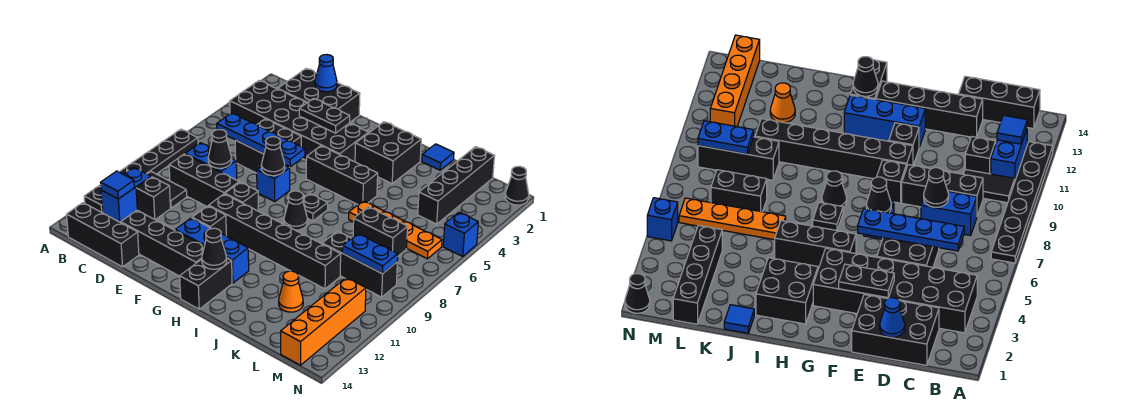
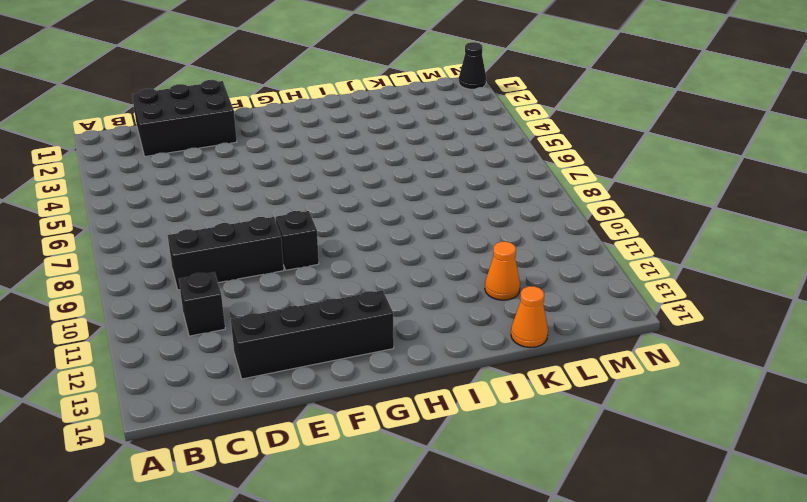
orange cone K14 level 1 -> none
none -> black plate A7:A12 level 1
none -> black brick B3:G4 level 1
none -> black tile B10:C10 level 1
none -> blue brick B11:B12 level 1

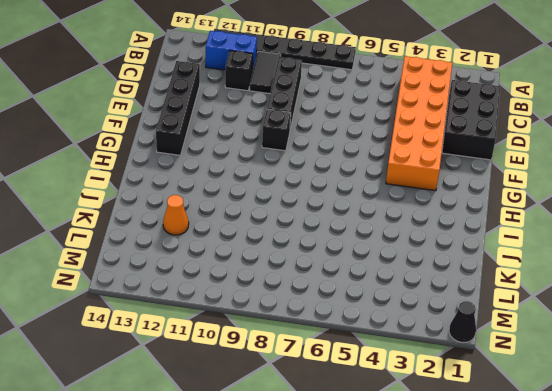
orange brick B3:G4 level 1 -> black brick B3:G4 level 1
none -> black brick B14:D14 level 1
none -> blue brick C8:D8 level 1
none -> black brick D5:E6 level 1
none -> blue brick F7 level 1

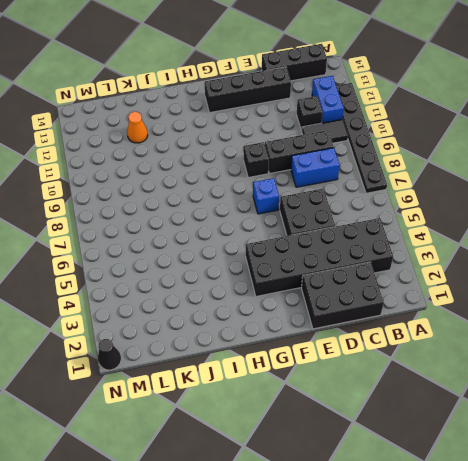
none -> black brick F10:K10 level 1
none -> black brick F11 level 1
none -> blue brick F12:H12 level 1
none -> black brick G5:I5 level 1

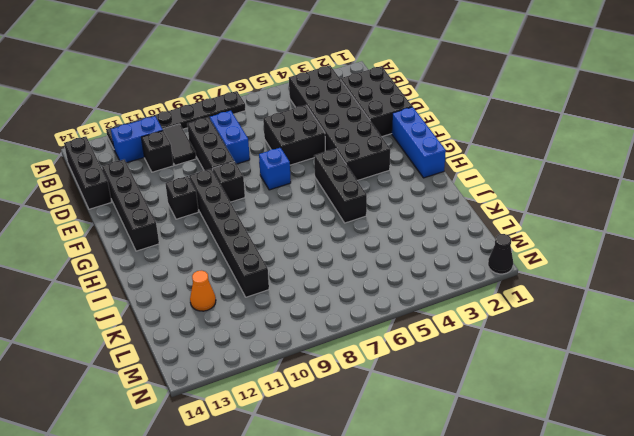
blue brick F1:H1 level 1 -> blue brick F12:H12 level 1
none -> black brick H2:I3 level 1
none -> black plate H7 level 1
none -> black cone H8 level 1
none -> black brick H13:H14 level 1

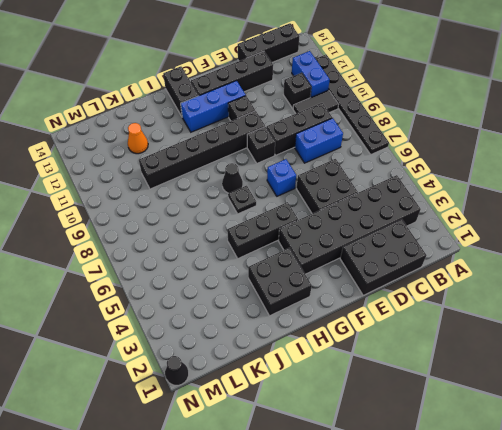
none -> blue tile J1 level 1
none -> orange plate J6:M6 level 1
none -> black brick K7:L7 level 1
none -> black brick K9:M9 level 1

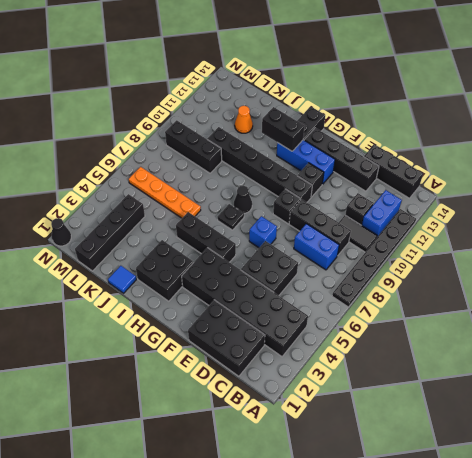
black brick H12:I12 level 2 -> black brick K7:L7 level 1
none -> orange brick M11:M14 level 1
none -> blue brick N5 level 1
none -> blue tile B12 level 2
none -> blue plate C6:F6 level 2

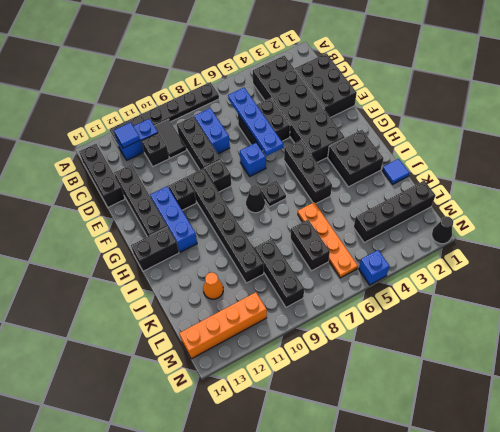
none -> blue cone D1 level 2
none -> black cone D8 level 2
none -> black plate E3:F3 level 2
none -> black cone F7 level 2

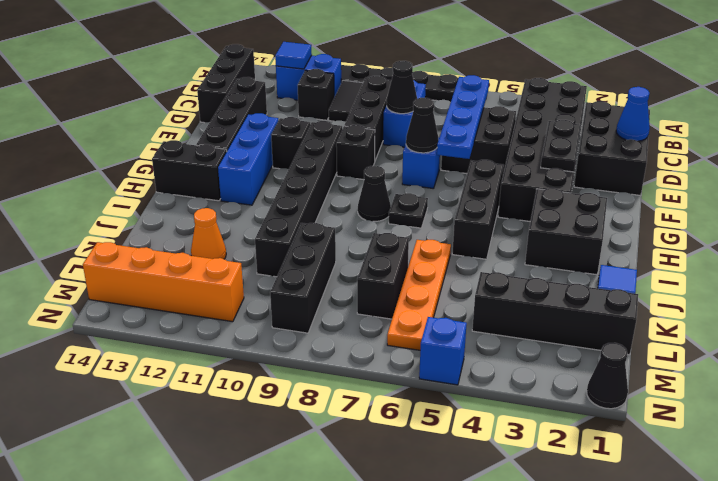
none -> black cone H13 level 2
none -> blue plate L9:M9 level 2

